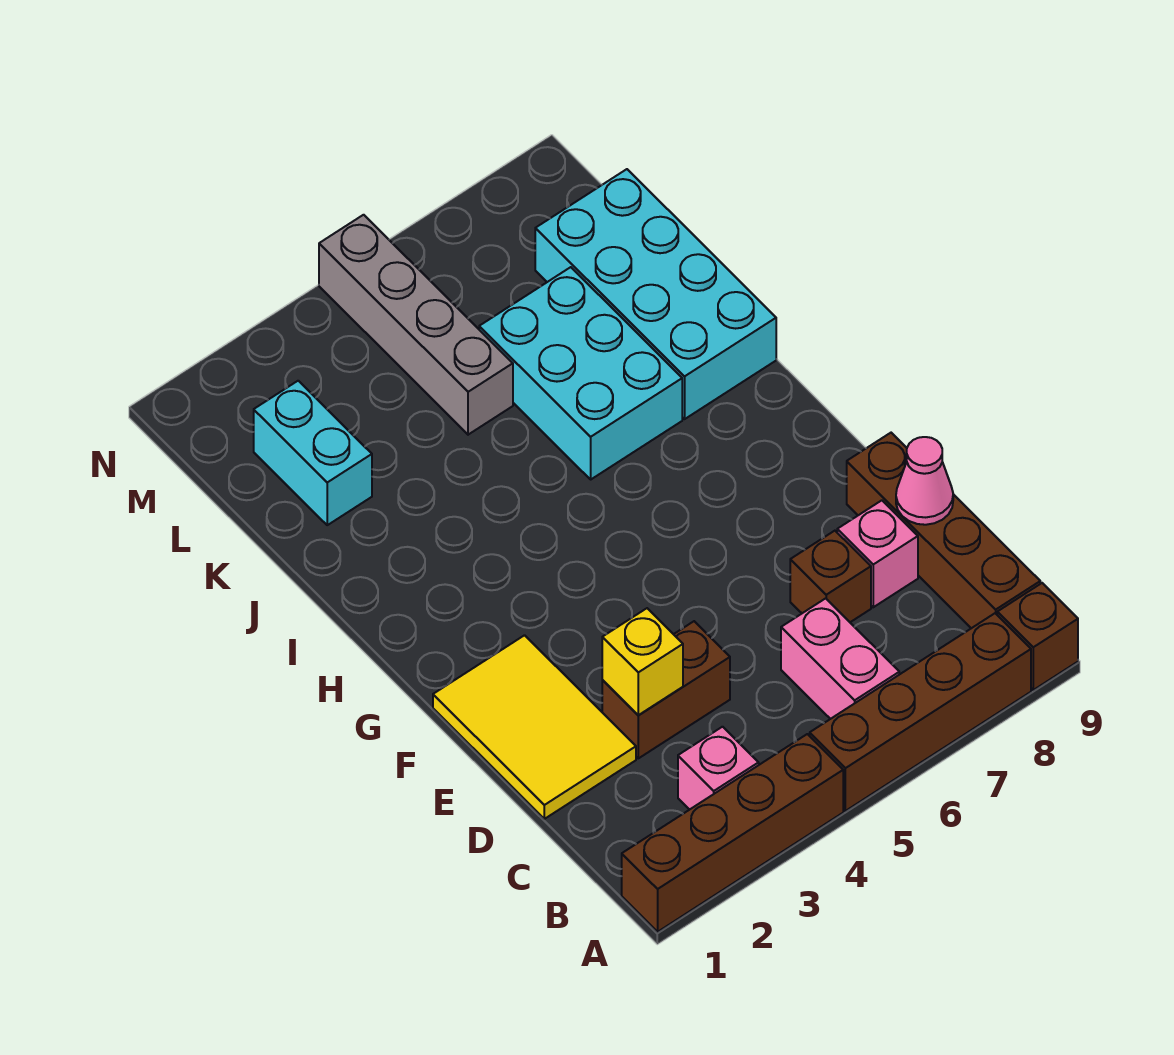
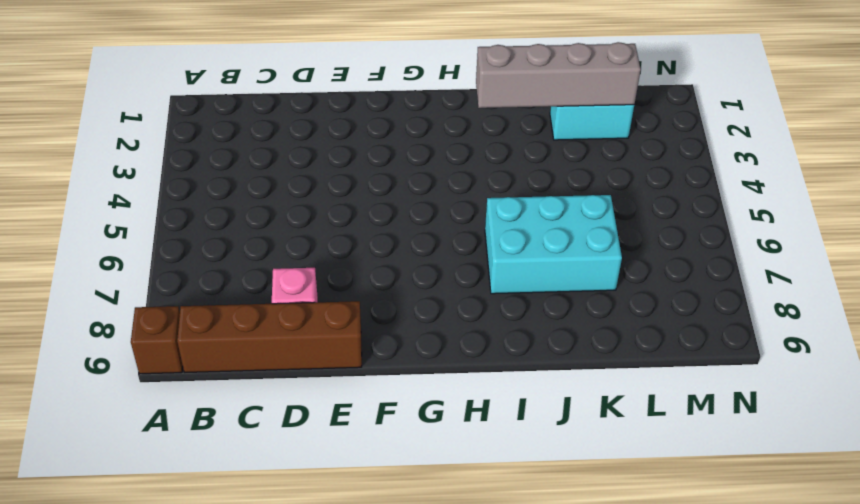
grey brick I2:L2 level 2 -> grey brick K5:N5 level 1
none -> brown brick A1:A4 level 1
none -> brown brick A5:A8 level 1
none -> pink brick B3 level 1

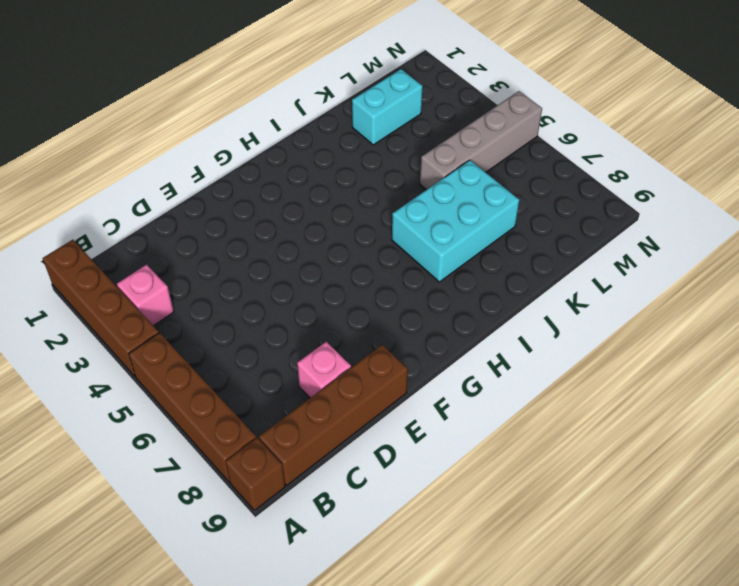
none -> pink brick B6:C6 level 1
none -> yellow tile D1:F2 level 1
none -> brown brick D3:D4 level 1

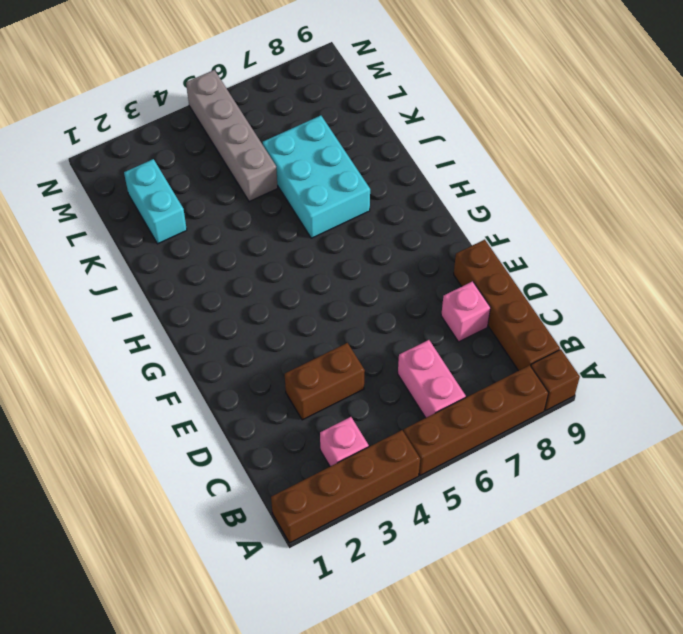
none -> yellow tile D1:F2 level 1
none -> brown brick D7 level 1
none -> cyan brick I8:L9 level 1

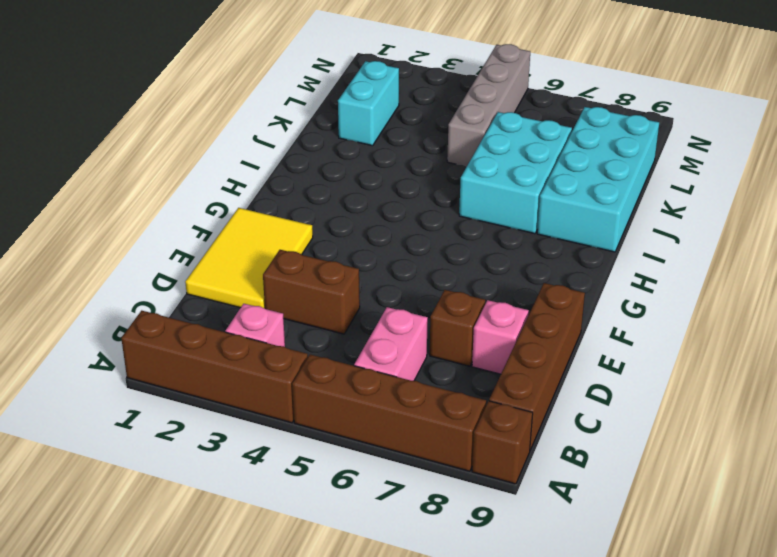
none -> yellow brick D3 level 2
none -> pink cone D9 level 2

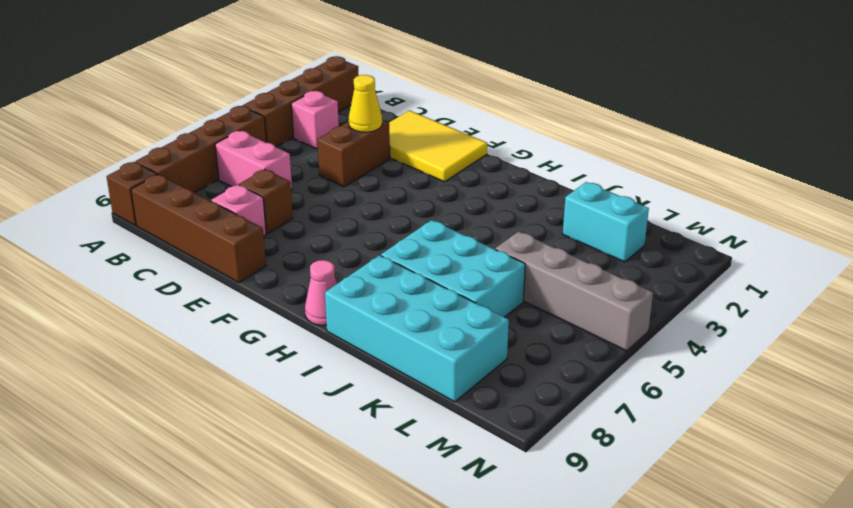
yellow cone D3 level 2 -> yellow brick D3 level 2
pink cone H9 level 1 -> pink cone D9 level 2

